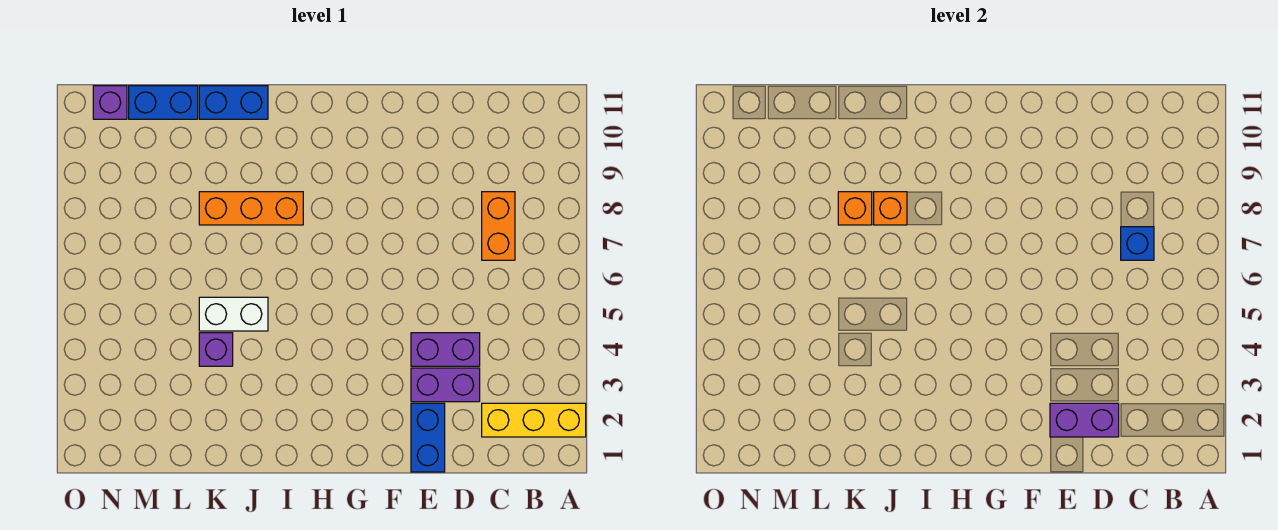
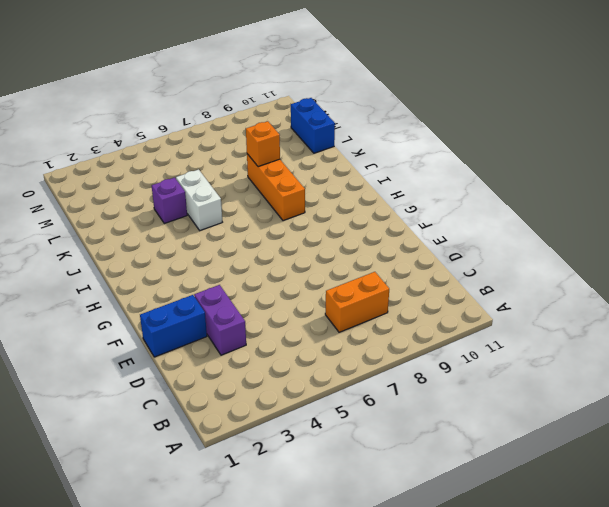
none -> yellow brick A2:C2 level 1
none -> purple brick D4:E4 level 1
none -> blue brick J11:K11 level 1

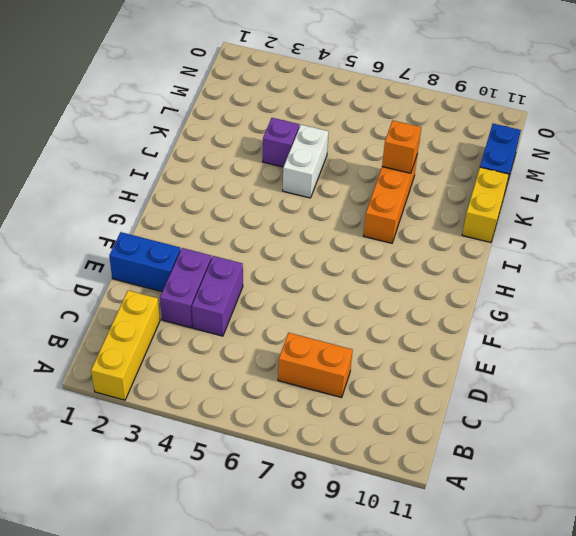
yellow brick J11:K11 level 1 -> blue brick J11:K11 level 1
none -> purple brick N11 level 1
none -> blue brick C7 level 2
none -> purple brick D2:E2 level 2

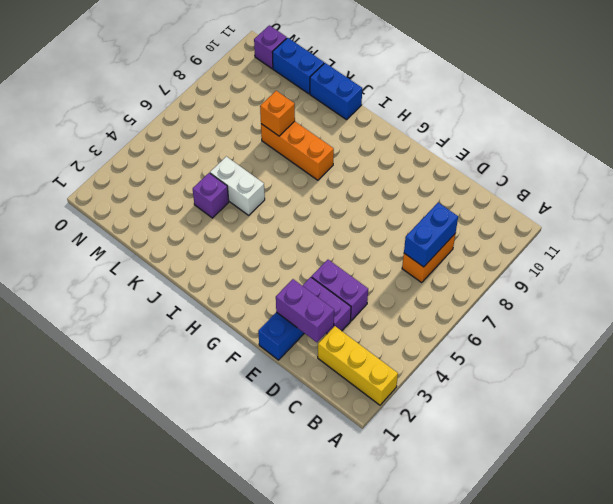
blue brick C7:C8 level 2 -> blue brick C7 level 2
none -> orange brick J8 level 2

